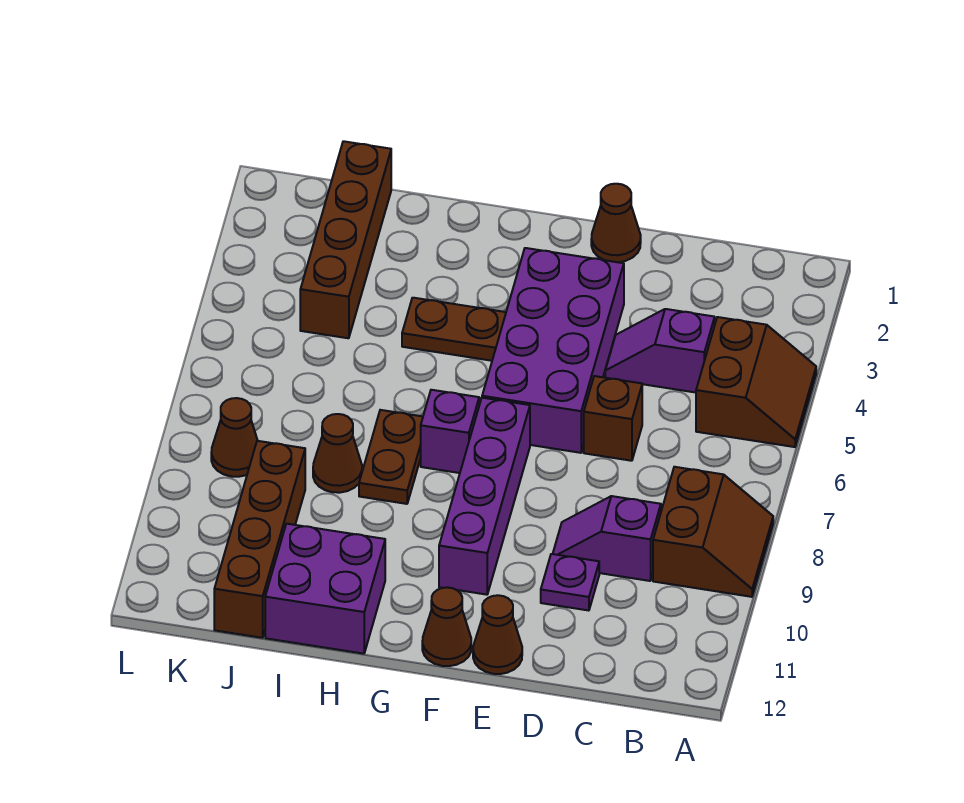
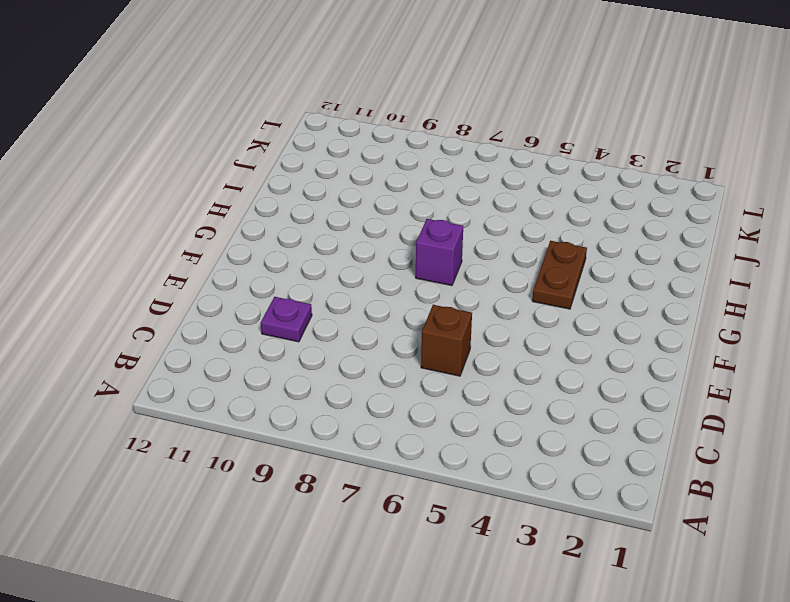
none -> brown slope A4:B5 level 1 top B
none -> brown slope A8:B9 level 1 top B
none -> purple slope C4:D4 level 1 top C

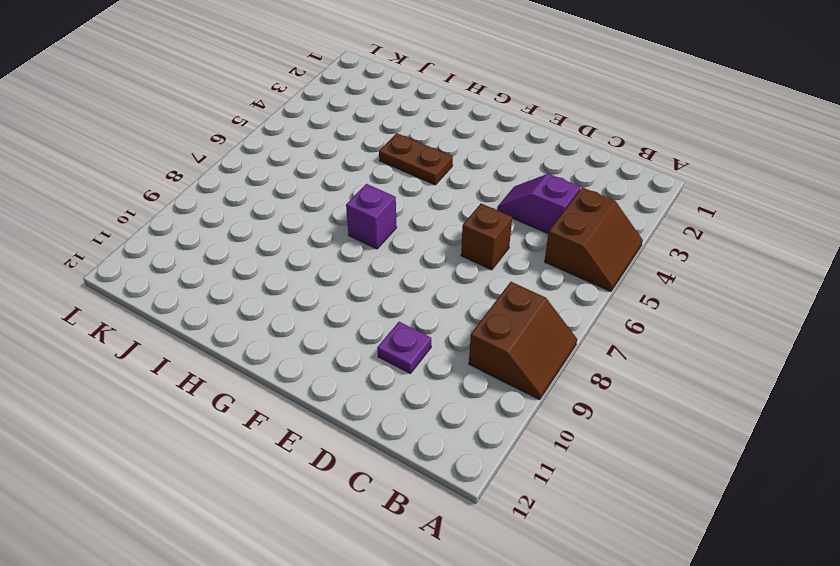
none -> purple slope C9:D9 level 1 top C
none -> brown cone E1 level 1
none -> purple brick E3:F6 level 1

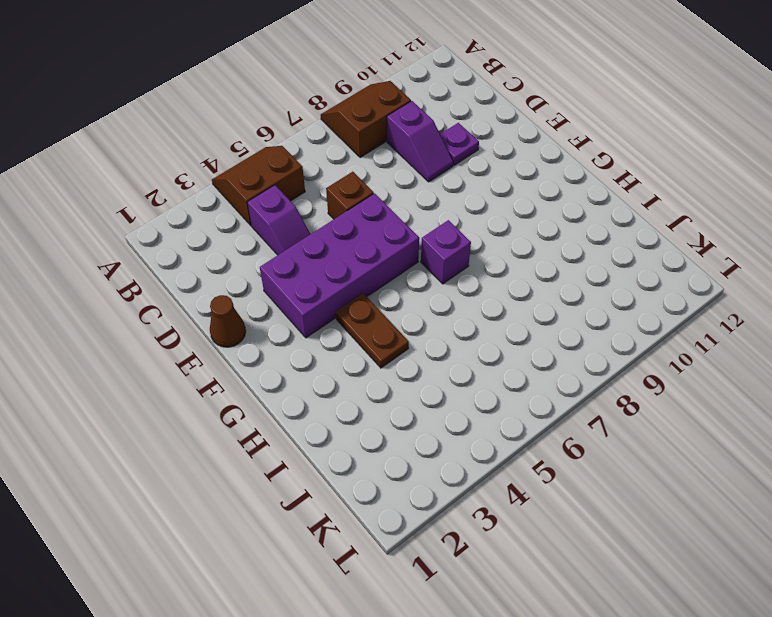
none -> brown cone E12 level 1
none -> purple brick F7:F10 level 1
none -> brown cone F12 level 1

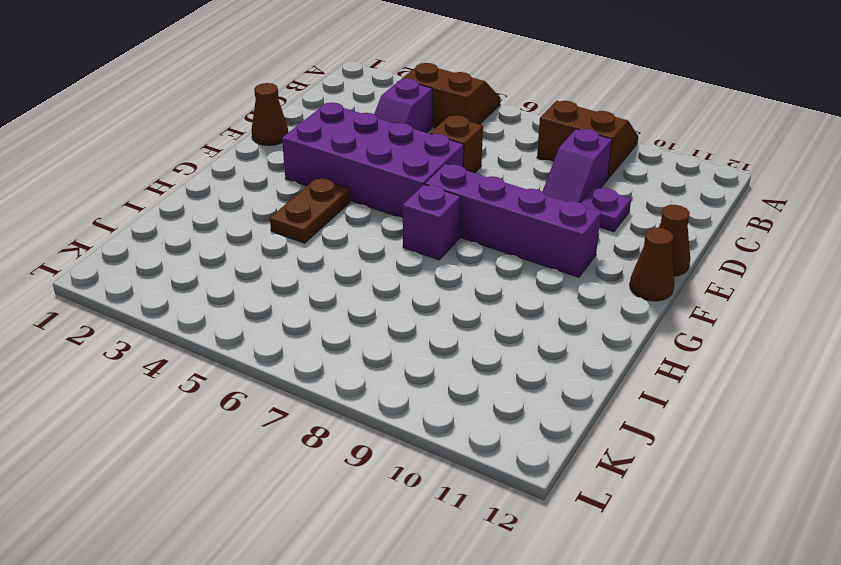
none -> brown plate H7:H8 level 1
none -> purple brick H11:I12 level 1
none -> brown cone I8 level 1

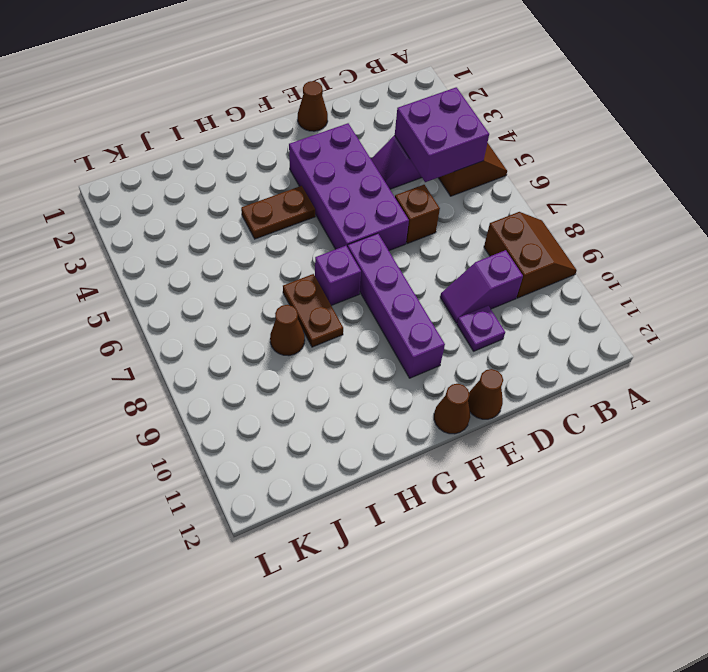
purple brick B4:C5 level 2 -> purple brick H11:I12 level 1
none -> brown brick J1:J4 level 1
none -> brown brick J9:J12 level 1
none -> brown cone K8 level 1

